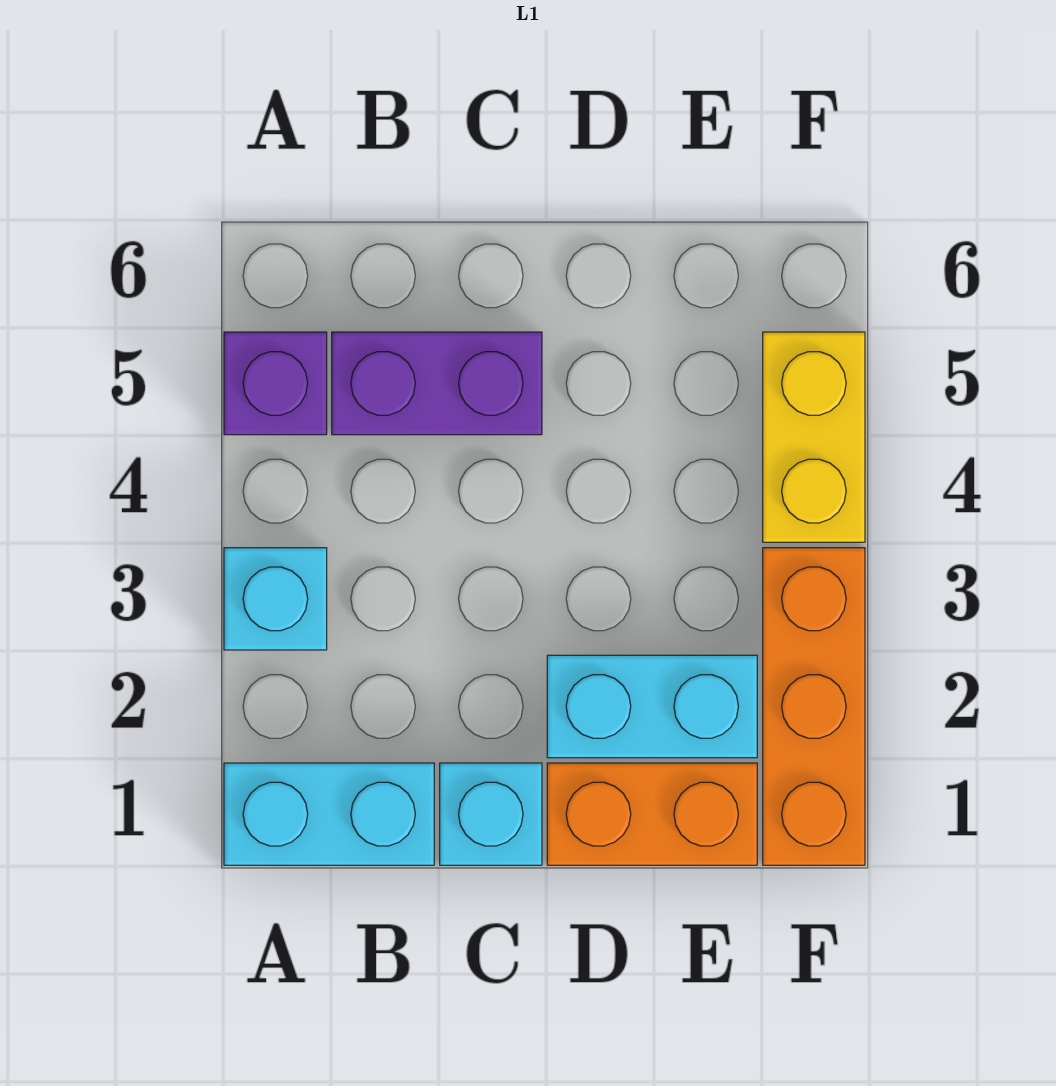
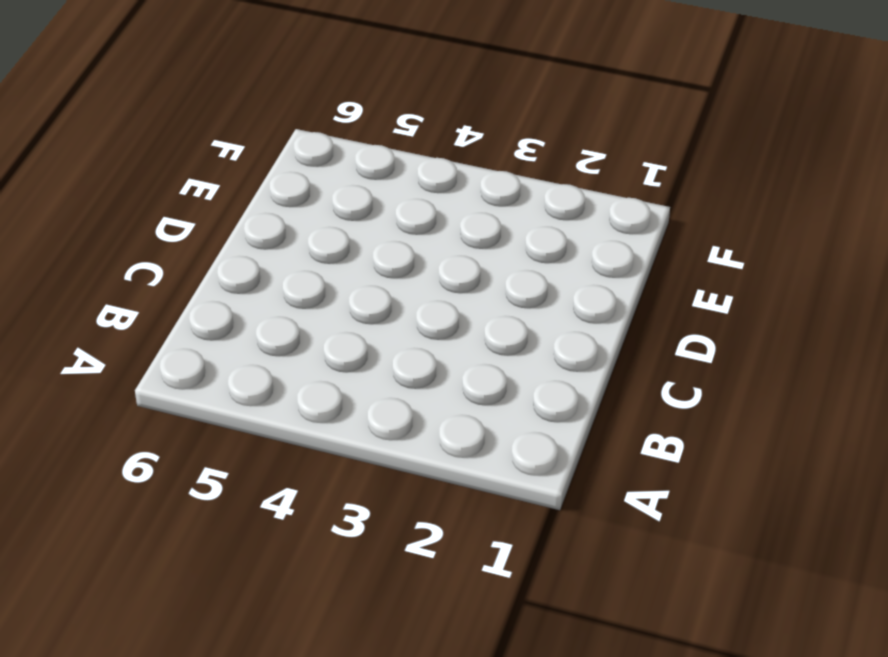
none -> cyan brick A1:B1 level 1
none -> cyan brick A3 level 1

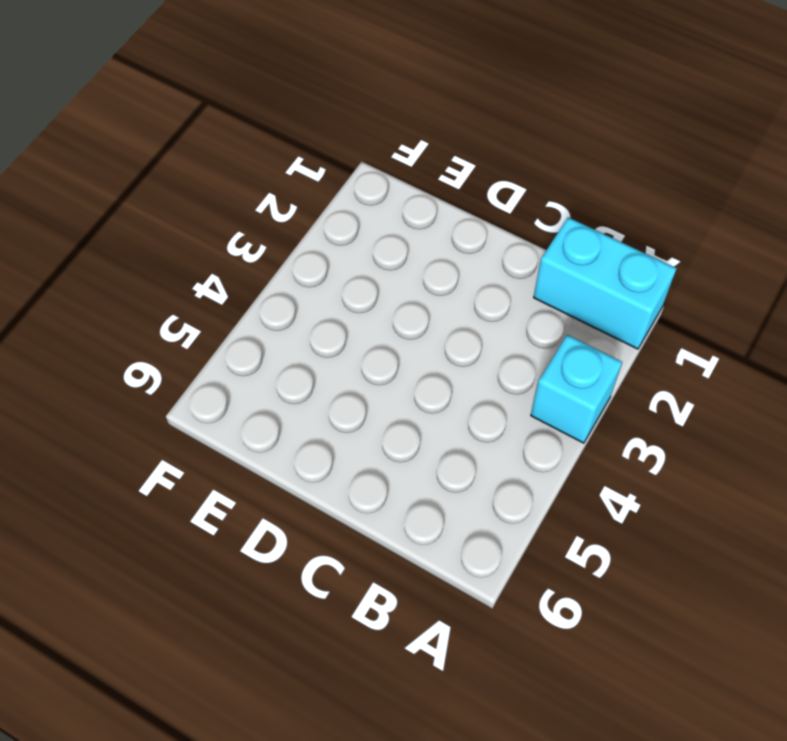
none -> purple brick A5 level 1
none -> purple brick B5:C5 level 1

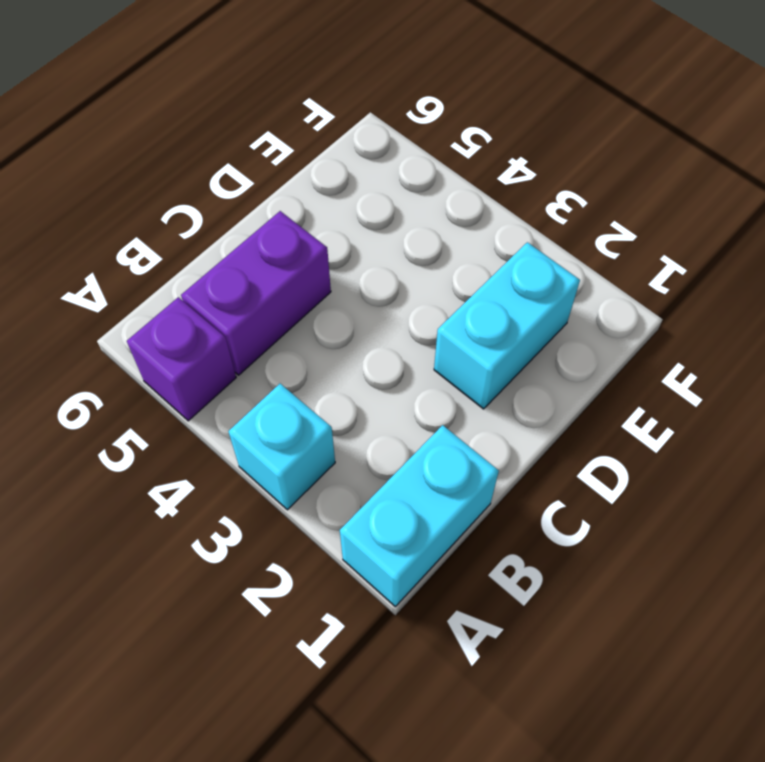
none -> cyan brick C1 level 1
none -> orange brick D1:E1 level 1

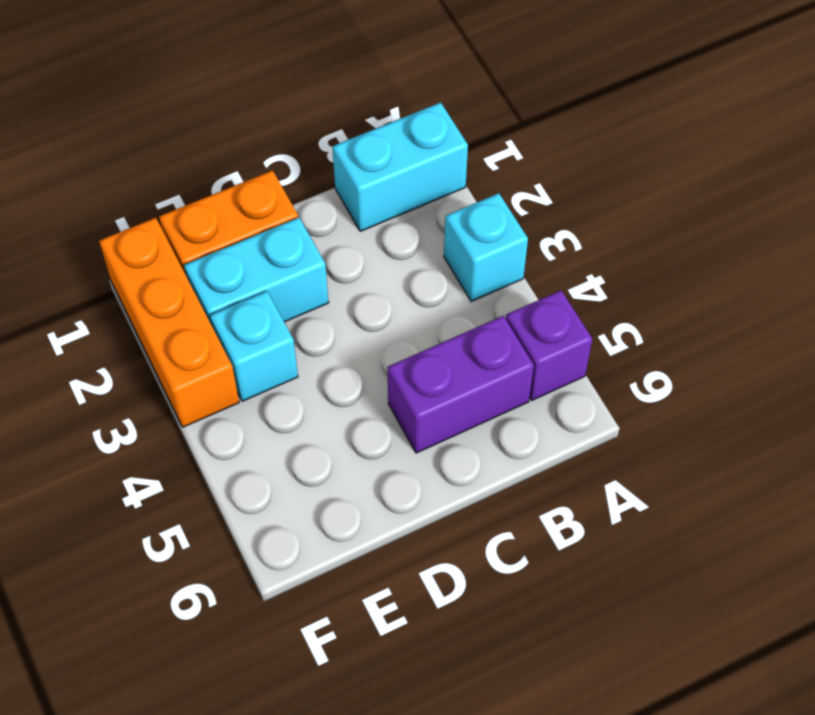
cyan brick E3 level 1 -> cyan brick C1 level 1
none -> yellow brick F4:F5 level 1

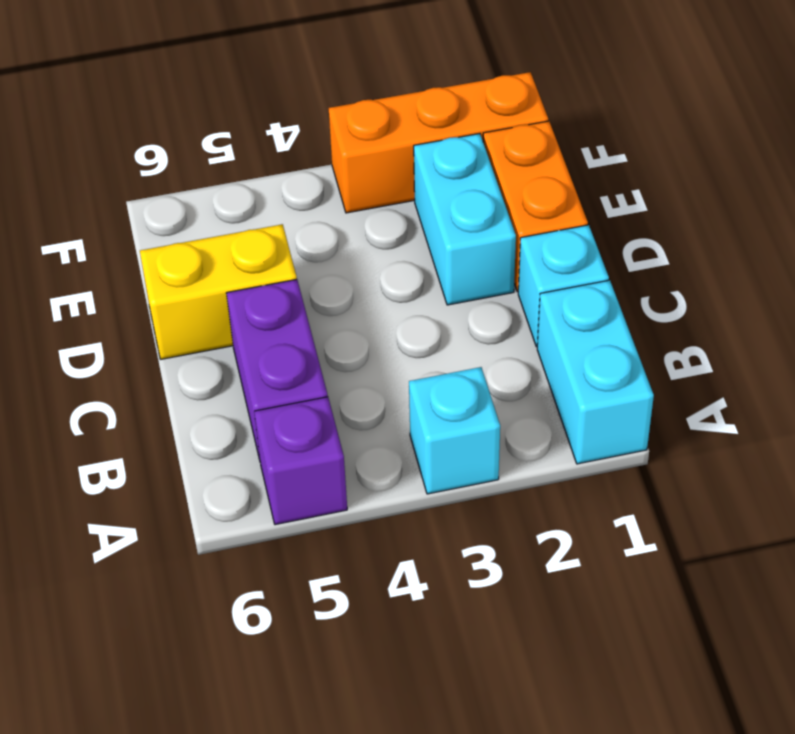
yellow brick D5:D6 level 1 -> yellow brick F4:F5 level 1

